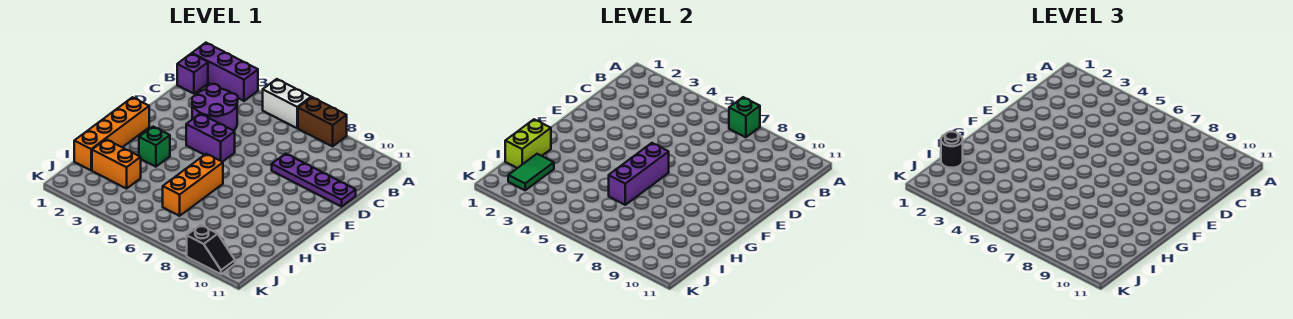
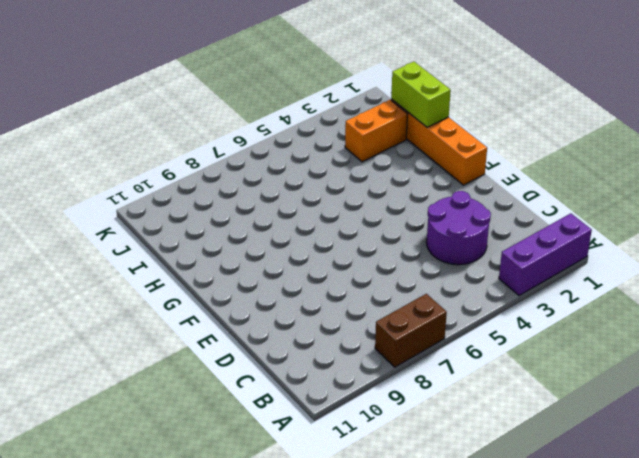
none -> white brick A5:A6 level 1
none -> purple brick B1 level 1
none -> purple plate D8:D11 level 1

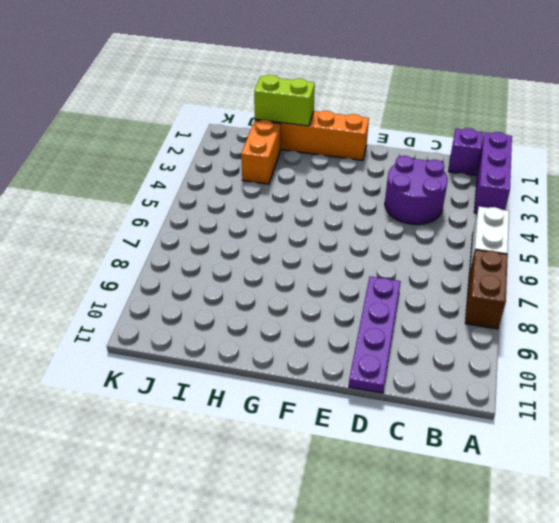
none -> purple brick E4:E5 level 1
none -> green brick G3 level 1
none -> orange brick G6:I6 level 1

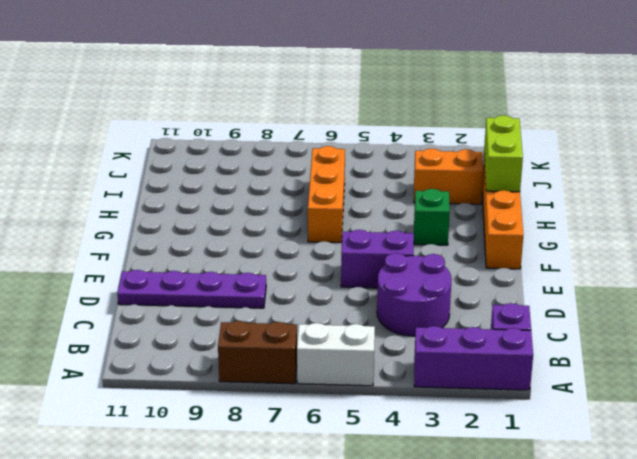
none -> black slope K9:K10 level 1 top 9
none -> green brick A7 level 2
none -> purple brick F6:H6 level 2

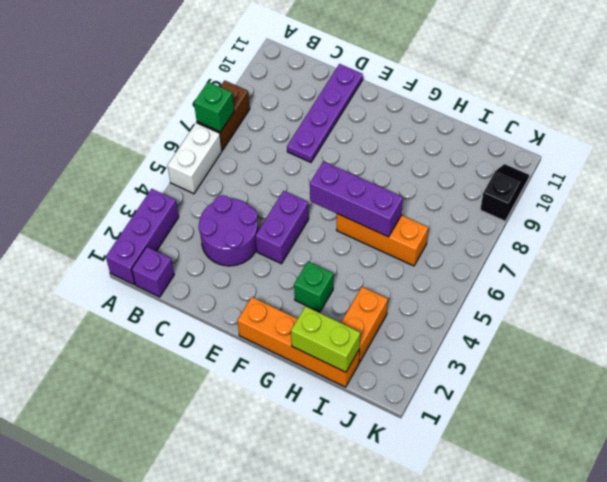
none -> green tile I2:J2 level 2
none -> black round brick I1 level 3

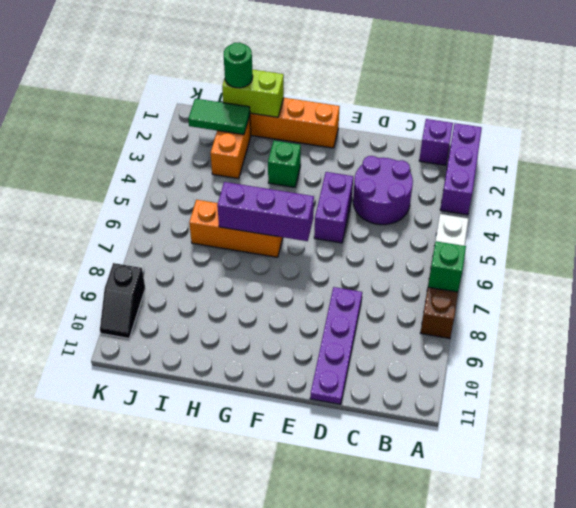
green round brick I1 level 3 -> black round brick I1 level 3

